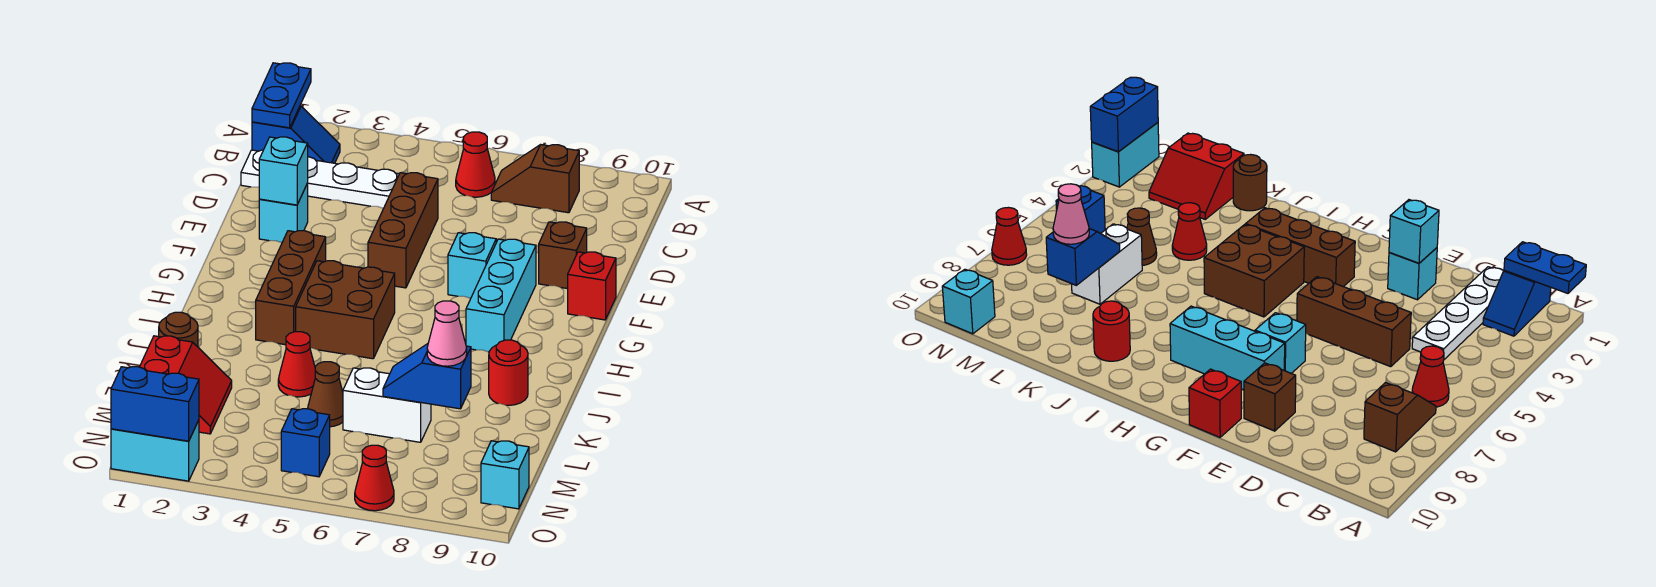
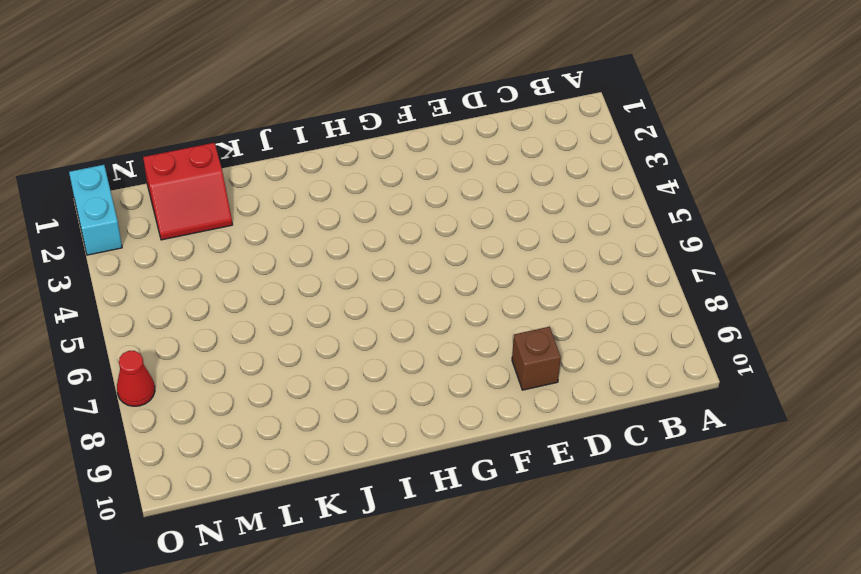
none -> blue slope B1:B2 level 1 top 1
none -> red cone B6 level 1
none -> brown slope B7:B8 level 1 top 8

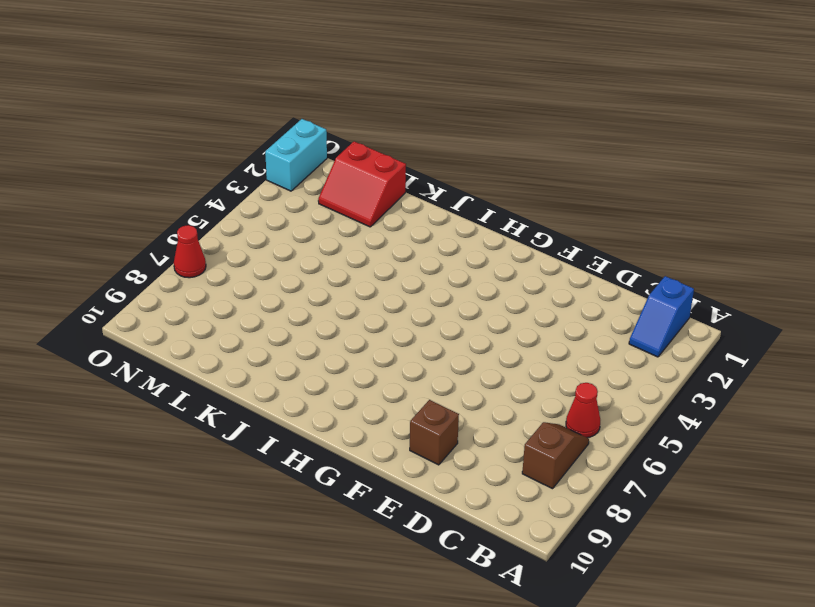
none -> white plate C1:C4 level 1
none -> brown brick D5:F5 level 1
none -> cyan brick E2 level 1

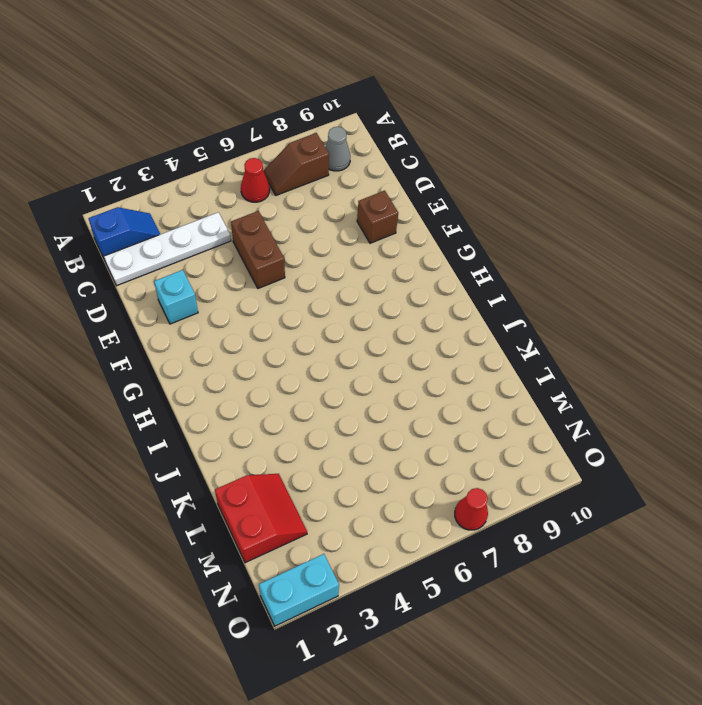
grey cone B9 level 1 -> none
brown brick D5:E5 level 1 -> brown brick D5:F5 level 1
none -> cyan brick F7 level 1
none -> cyan brick F8:H8 level 1
none -> red brick F10 level 1

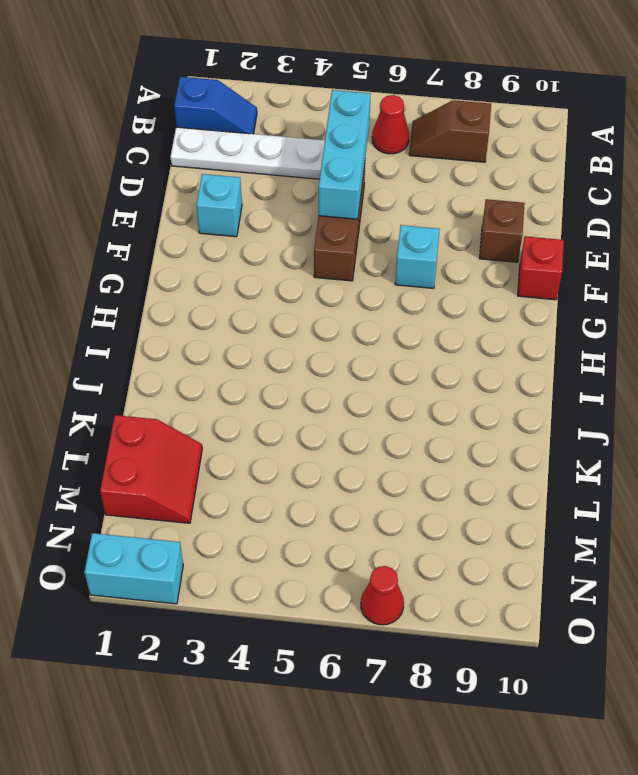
cyan brick C5:E5 level 2 -> cyan brick F8:H8 level 1
none -> brown brick G3:I3 level 1
none -> brown brick H4:I5 level 1
none -> red round brick J9 level 1

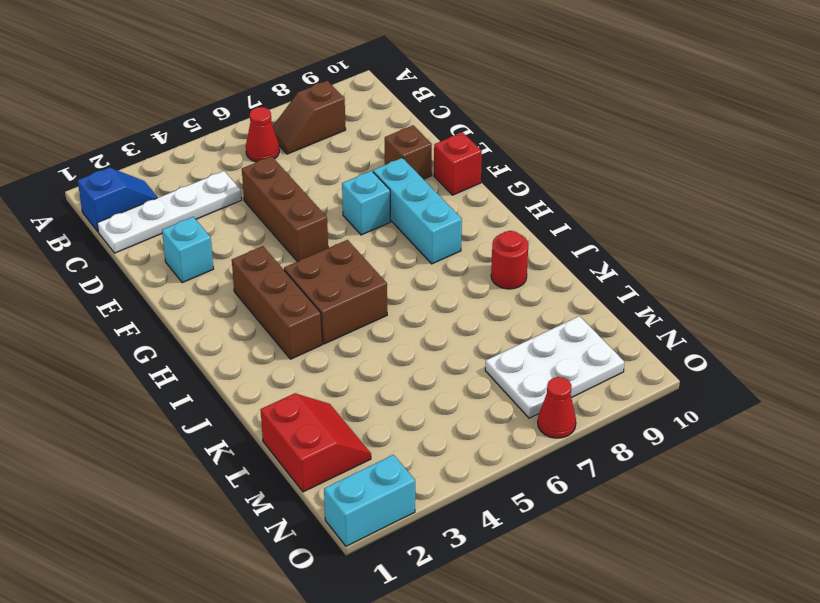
white plate M7:N9 level 1 -> none
none -> brown round brick K1 level 1
none -> red cone K4 level 1
none -> brown cone L5 level 1

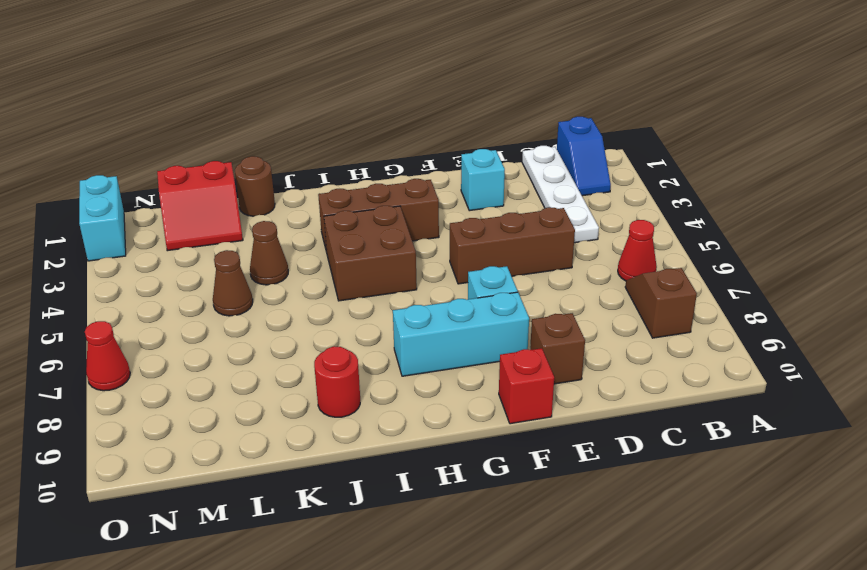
brown cone K4 level 1 -> red cone K4 level 1
none -> white brick L6:L7 level 1
none -> blue brick N5 level 1
none -> cyan brick N10 level 1

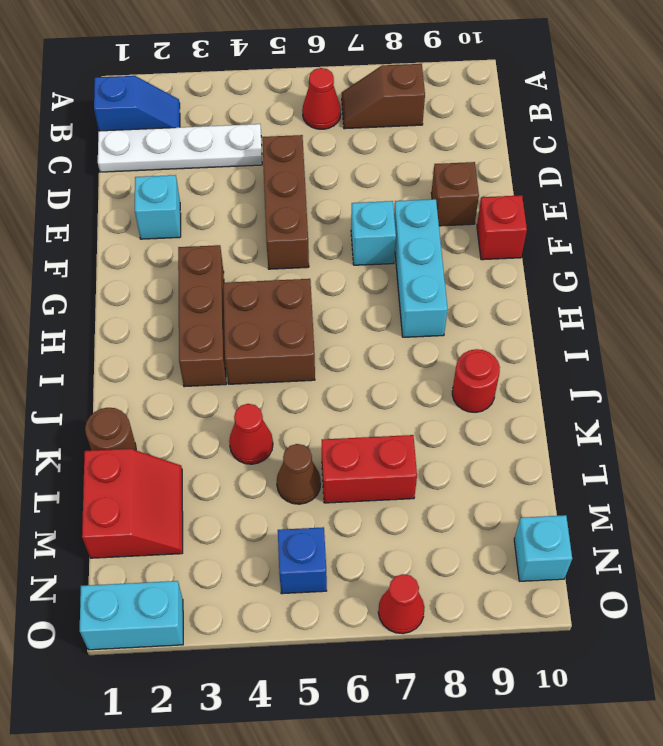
red brick L6:L7 level 1 -> white brick L6:L7 level 1
none -> blue plate A1:B1 level 2
none -> cyan brick E2 level 2
none -> blue slope L7:L8 level 2 top 8

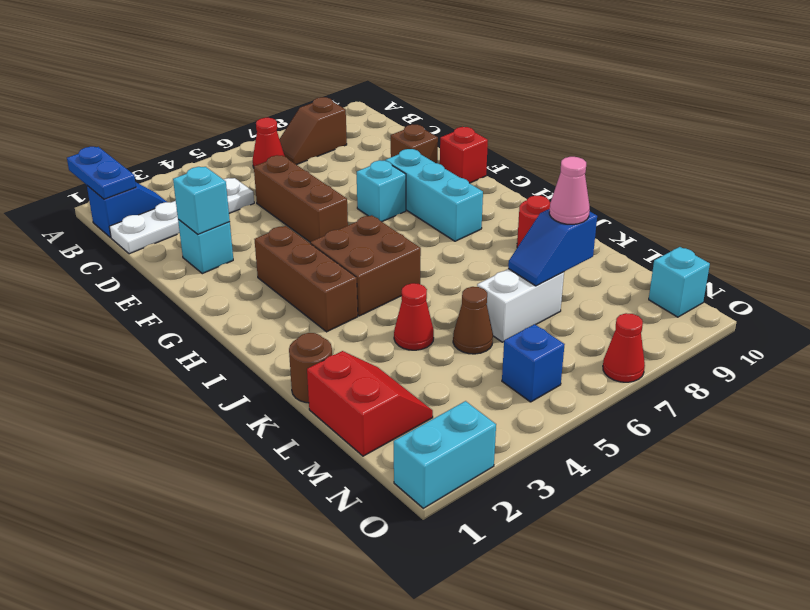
none -> blue brick O1:O2 level 2

